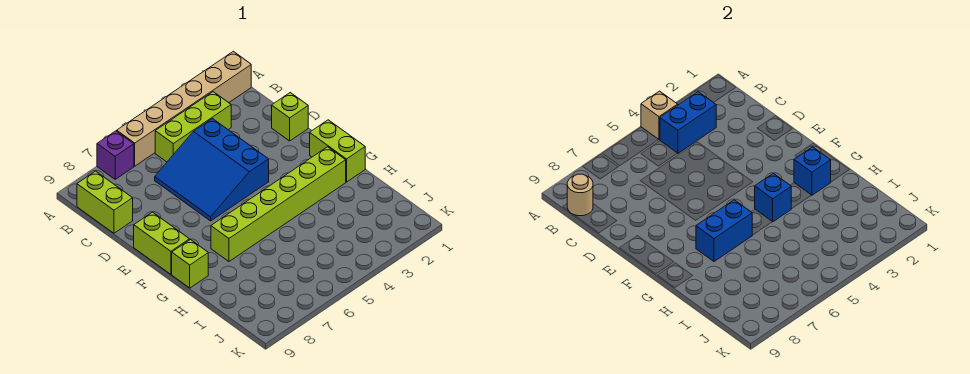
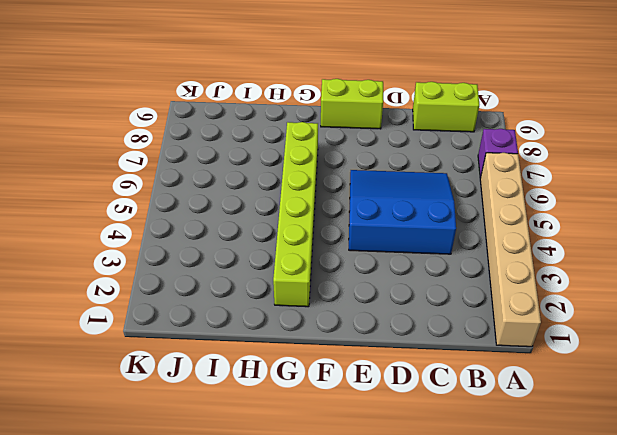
none -> lime brick B3:B5 level 1
none -> lime brick D1 level 1
none -> lime brick F1:G1 level 1

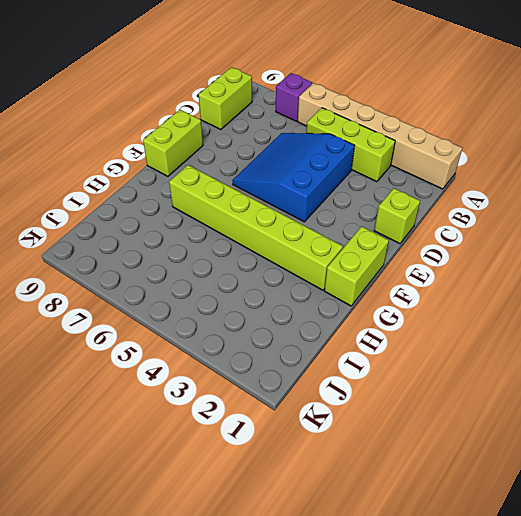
none -> lime brick G9 level 1
none -> tan brick A4 level 2
none -> blue brick B3:B4 level 2

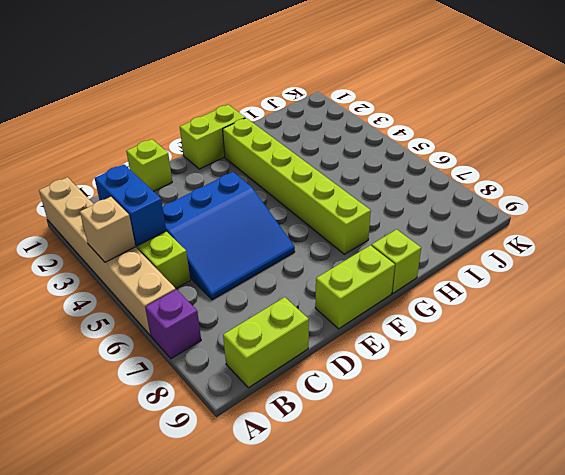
none -> tan round brick B9 level 2
none -> blue brick G2 level 2
none -> blue brick G4 level 2

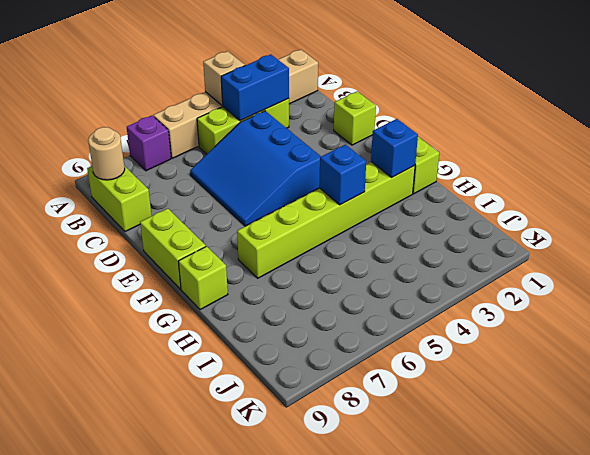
none -> blue brick G6:G7 level 2

